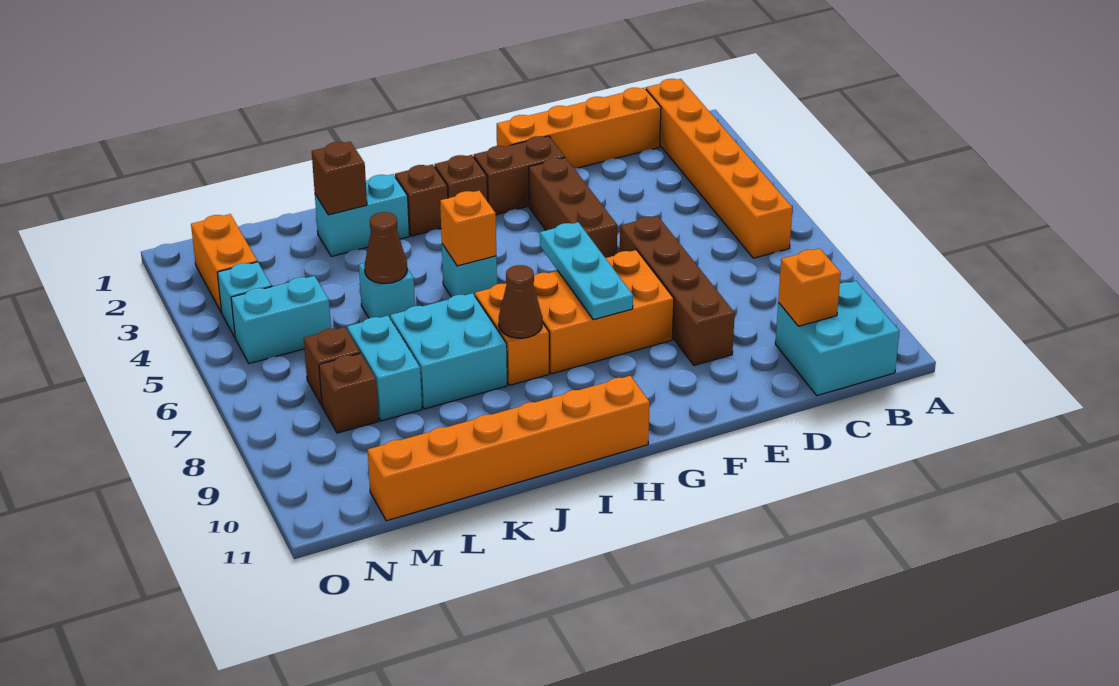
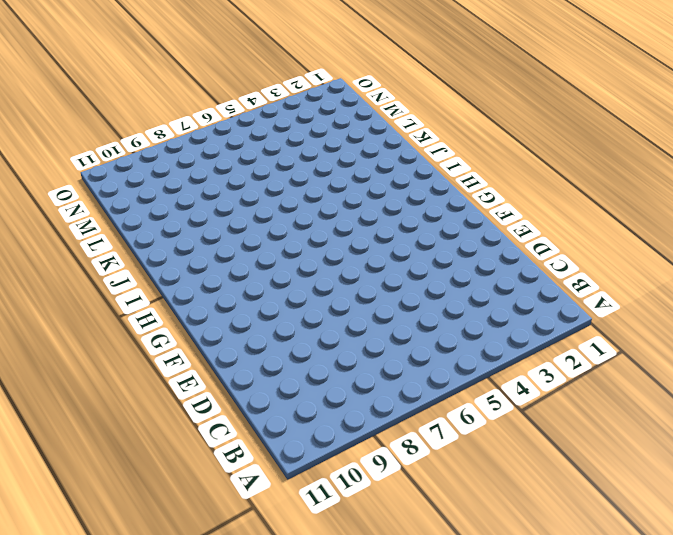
none -> orange brick B1:B6 level 1
none -> cyan brick B10:C11 level 1
none -> orange brick C1:F1 level 1

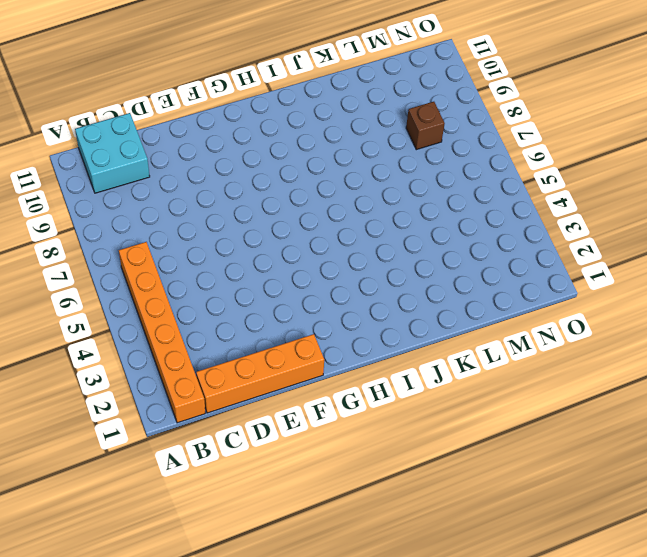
none -> brown brick E6:E9 level 1
none -> brown brick F2:G2 level 1
none -> brown brick F3:F5 level 1

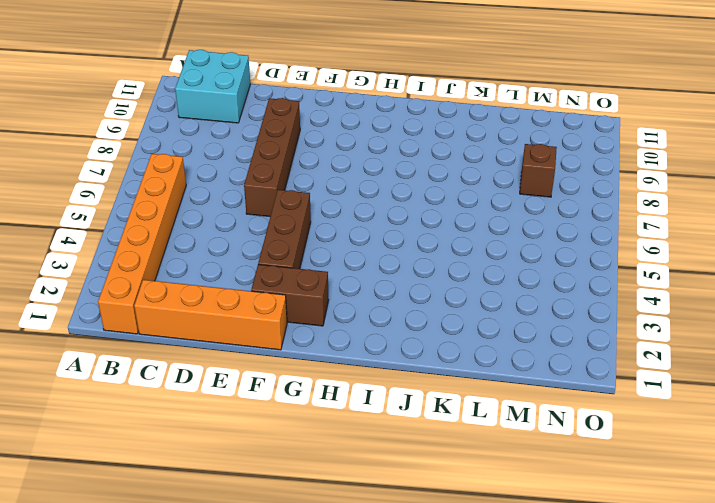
none -> orange brick F7:H8 level 1
none -> brown brick H2 level 1
none -> orange brick H11:M11 level 1

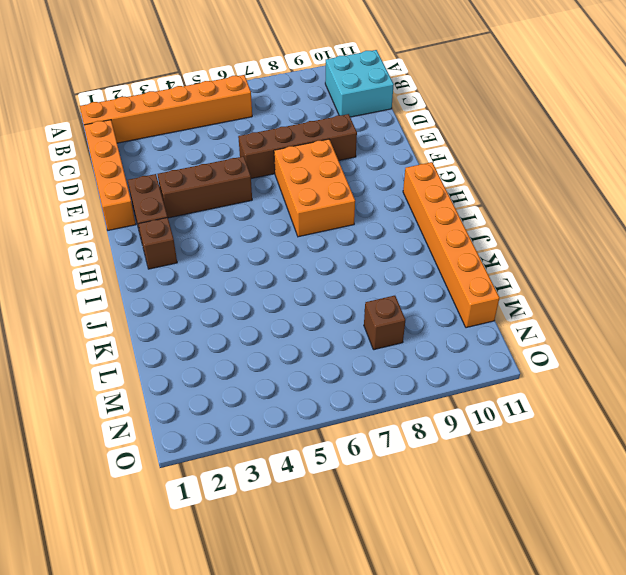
none -> brown brick I2 level 1
none -> cyan brick I5 level 1
none -> orange brick I7:I8 level 1

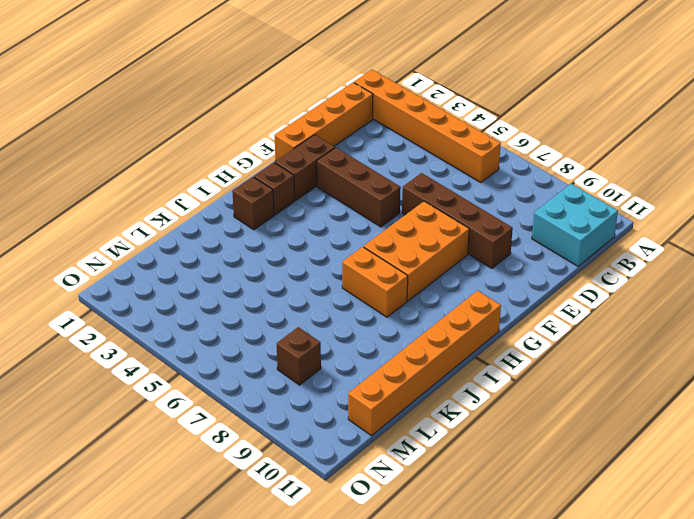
none -> cyan brick I5 level 1
none -> cyan brick J2:K2 level 1
none -> cyan brick J7:K8 level 1

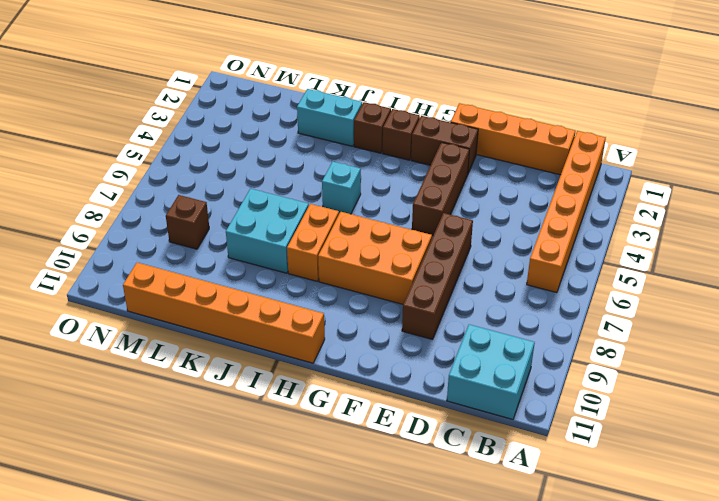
none -> cyan brick K5 level 1
none -> cyan brick L7:L8 level 1
none -> cyan brick M5:N5 level 1

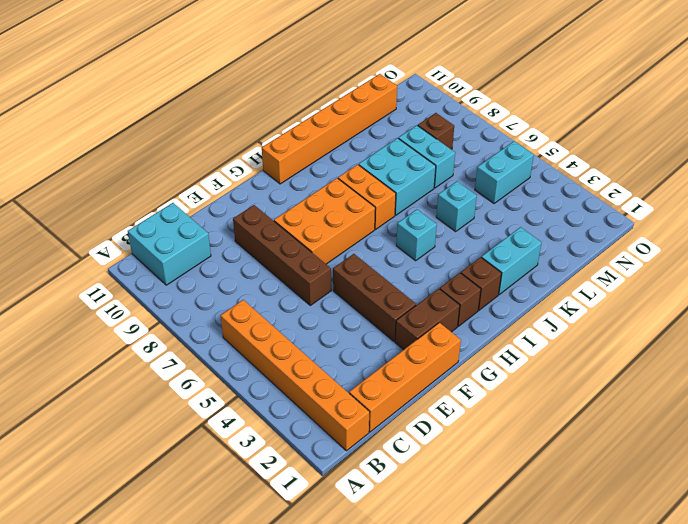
none -> brown brick M7 level 1
none -> orange brick N2:N3 level 1
none -> cyan brick N4 level 1

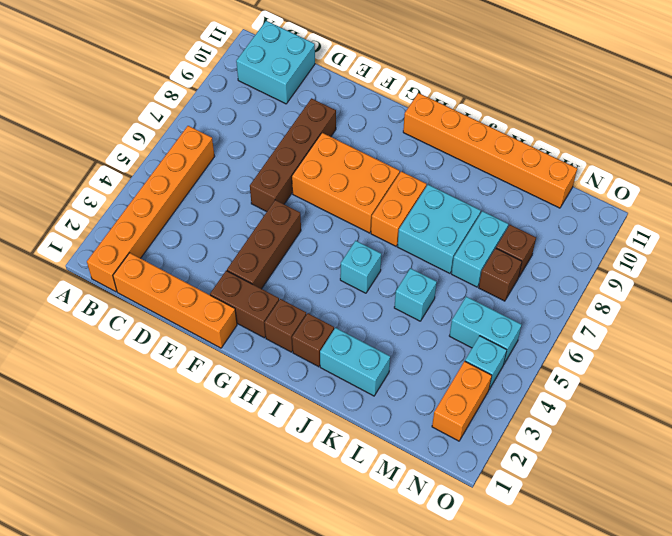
none -> orange brick C10 level 2
none -> cyan plate G6:G8 level 2
none -> orange brick I5 level 2

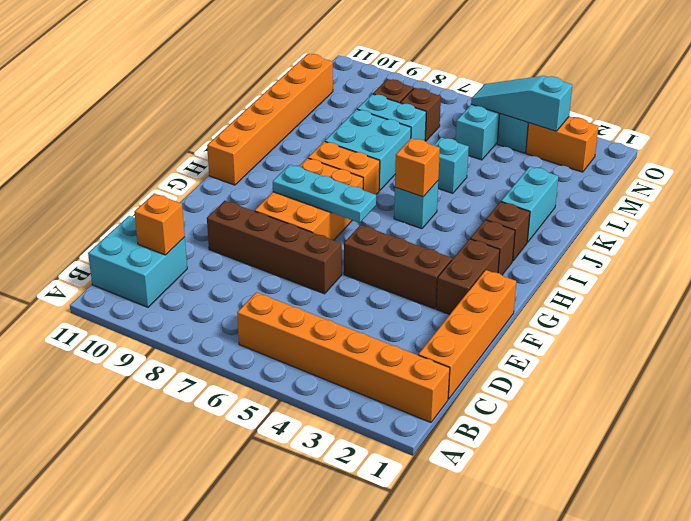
cyan slope N3:N5 level 2 top 3 -> none
none -> brown cone I8 level 2
none -> brown brick K2 level 2
none -> brown cone K5 level 2

